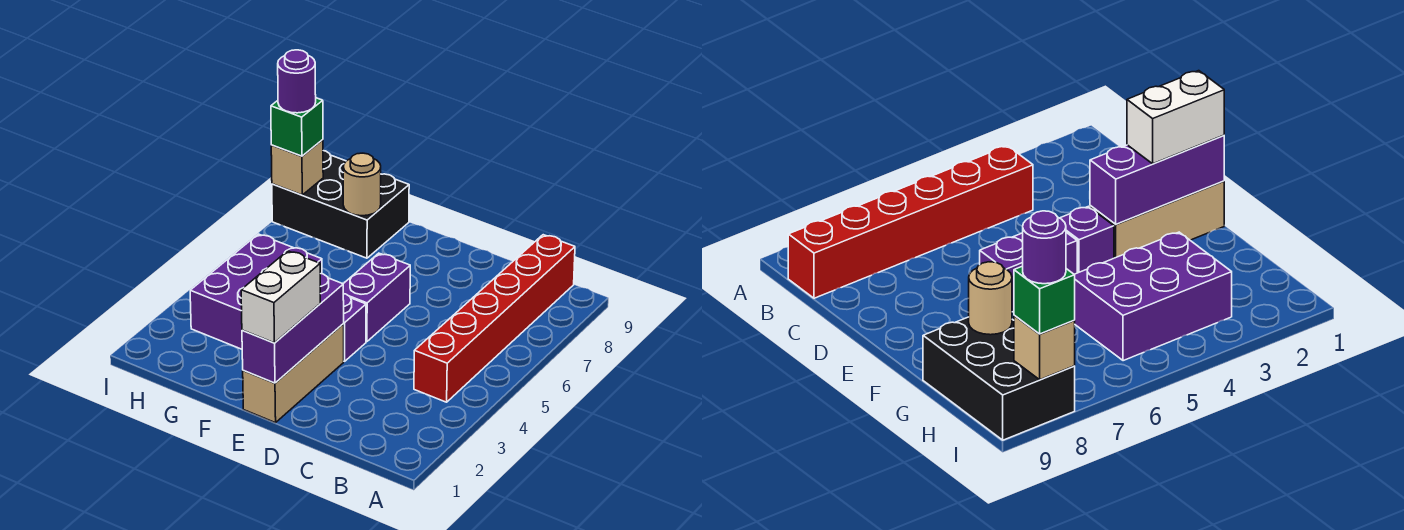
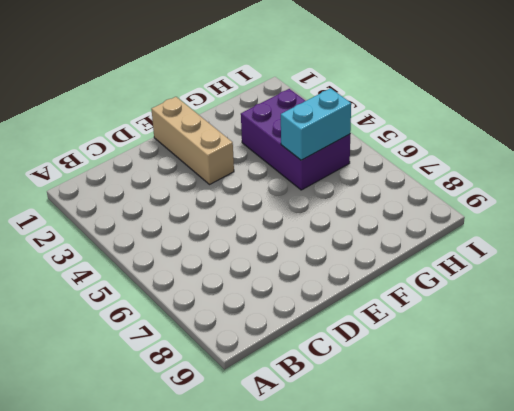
cyan brick G5:H5 level 2 -> none
none -> red brick B4:B9 level 1
none -> purple brick E4 level 1
none -> purple brick E5:E6 level 1

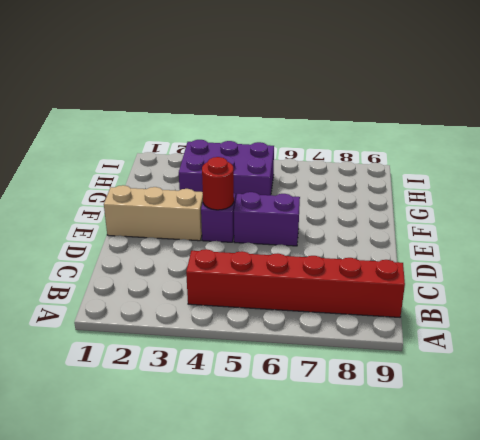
red round brick E4 level 2 -> none
none -> black brick G8:I9 level 1
none -> purple brick E1:E3 level 2
none -> tan round brick G8 level 2

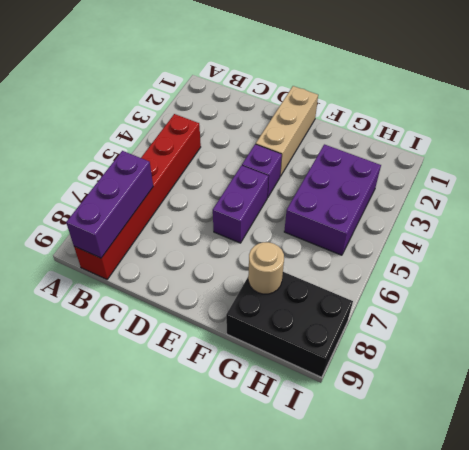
purple brick B7:B9 level 2 -> purple brick E1:E3 level 2
none -> tan brick I8 level 2
none -> white brick E1:E2 level 3
none -> green brick I8 level 3

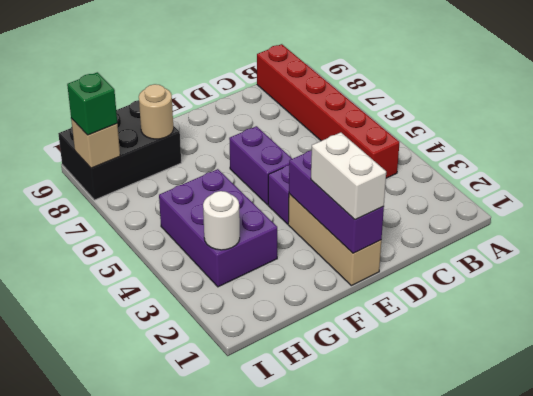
white round brick H3 level 2 -> none
none -> purple round brick I8 level 4

